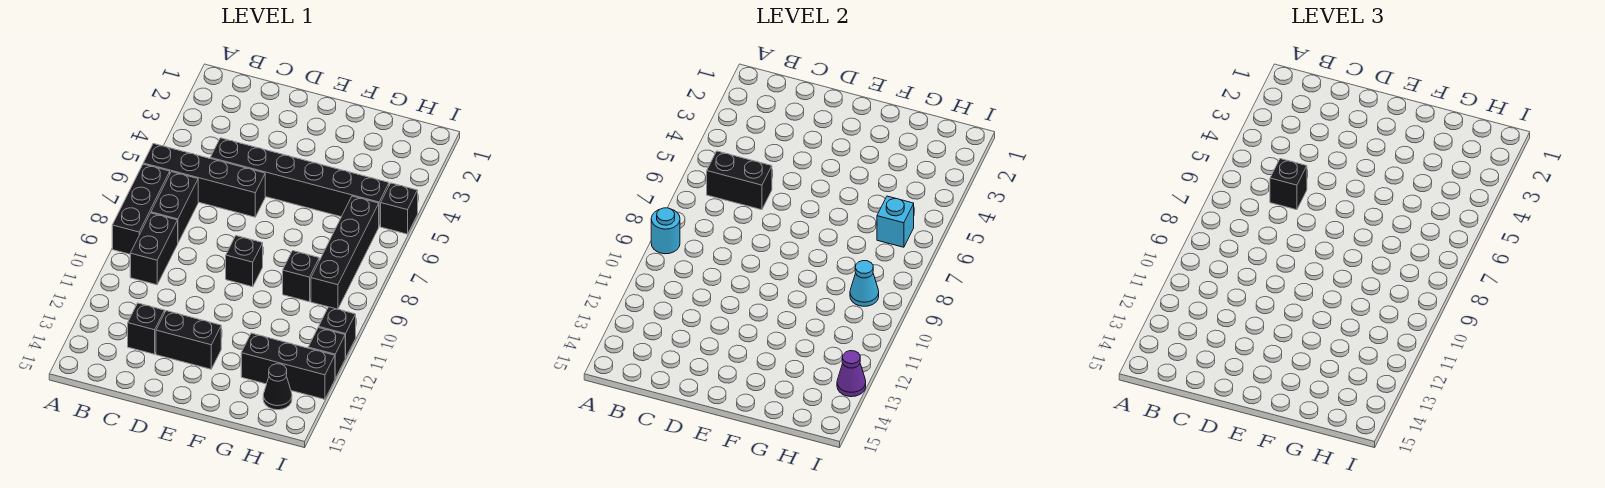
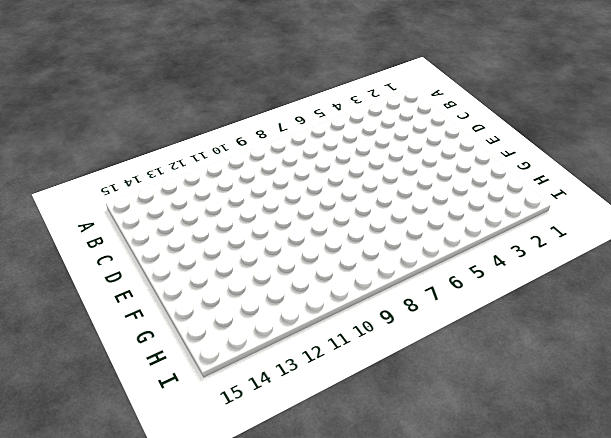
none -> black brick A6:D6 level 1
none -> black brick A7:A9 level 1
none -> black brick B7:B8 level 1

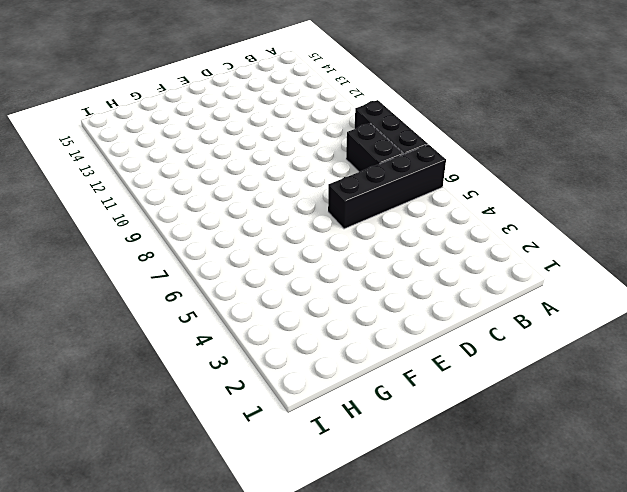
none -> black brick B9:B10 level 1
none -> black brick C5:H5 level 1
none -> black brick C13 level 1

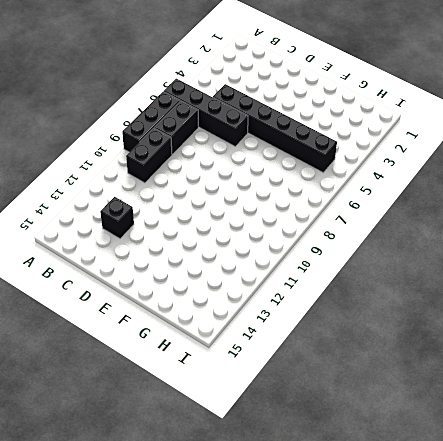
none -> black brick D13:E13 level 1
none -> black brick E9 level 1
none -> black brick G9 level 1

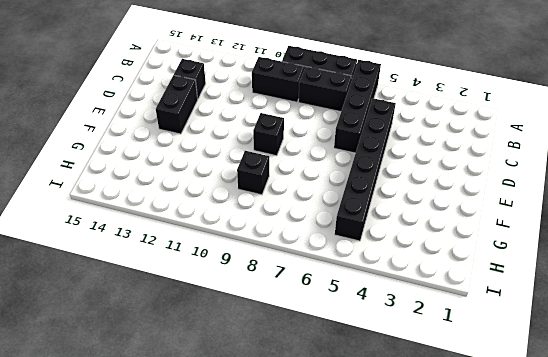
none -> black brick G13:I13 level 1
none -> black brick H6:H9 level 1
none -> black cone H14 level 1

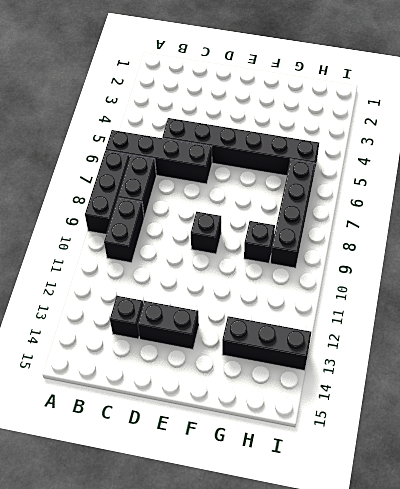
none -> black cone H14 level 1
none -> black brick I5 level 1
none -> black brick I11 level 1

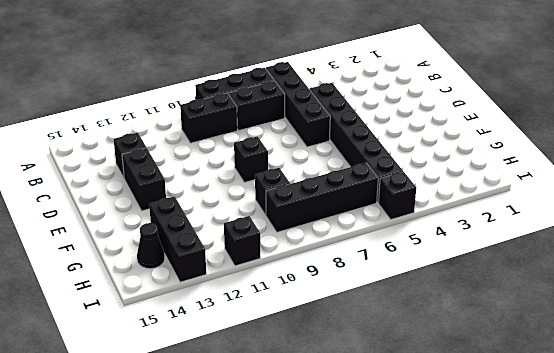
none -> black brick I12 level 1
none -> cyan round brick A9 level 2
none -> black brick B6:C6 level 2

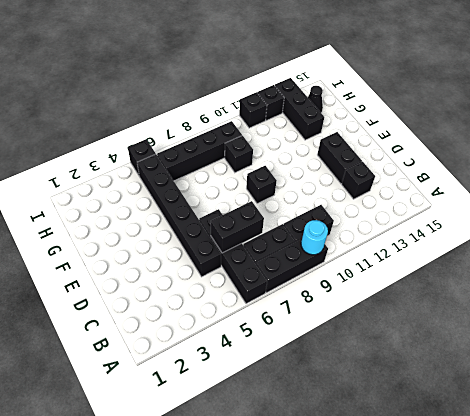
black brick C6:C7 level 2 -> black brick B6:C6 level 2
none -> cyan brick H6 level 2
none -> cyan cone H9 level 2
none -> purple cone I13 level 2

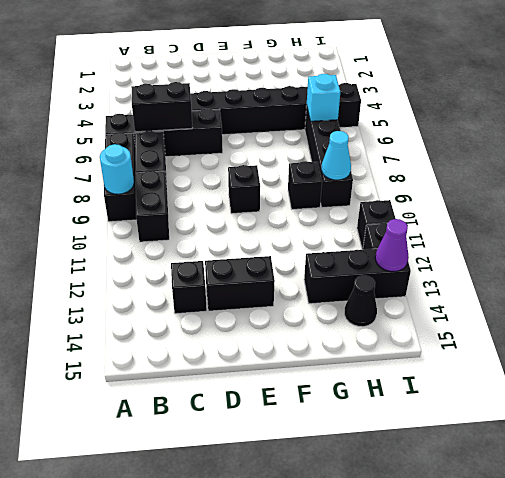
none -> black brick C6 level 3

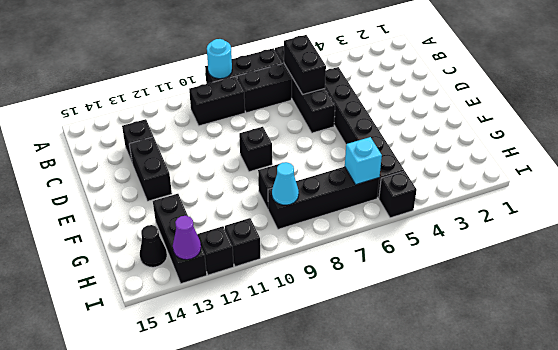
none -> black brick C6 level 3

